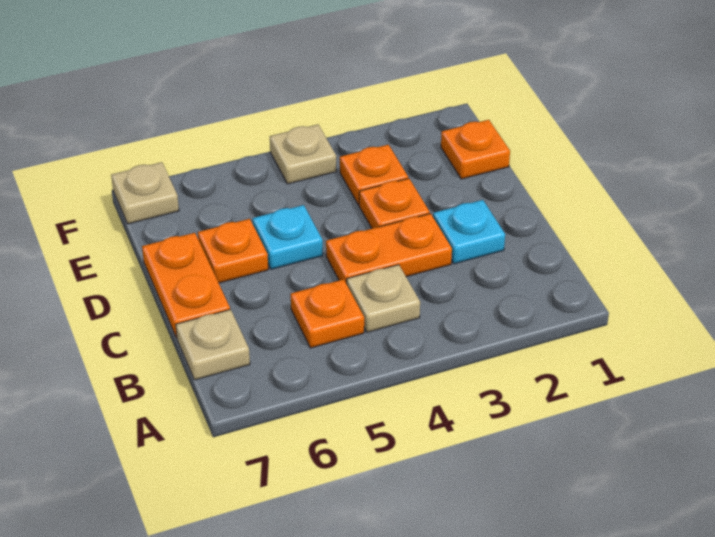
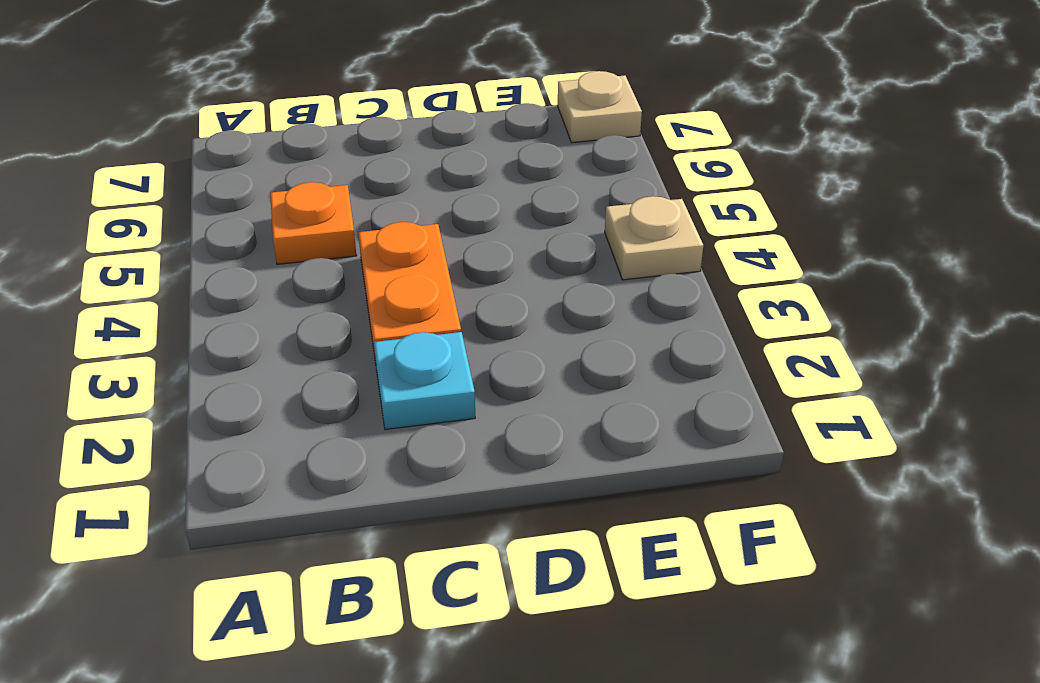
none -> tan plate B4 level 1
none -> tan plate B7 level 1
none -> orange plate C7:D7 level 1

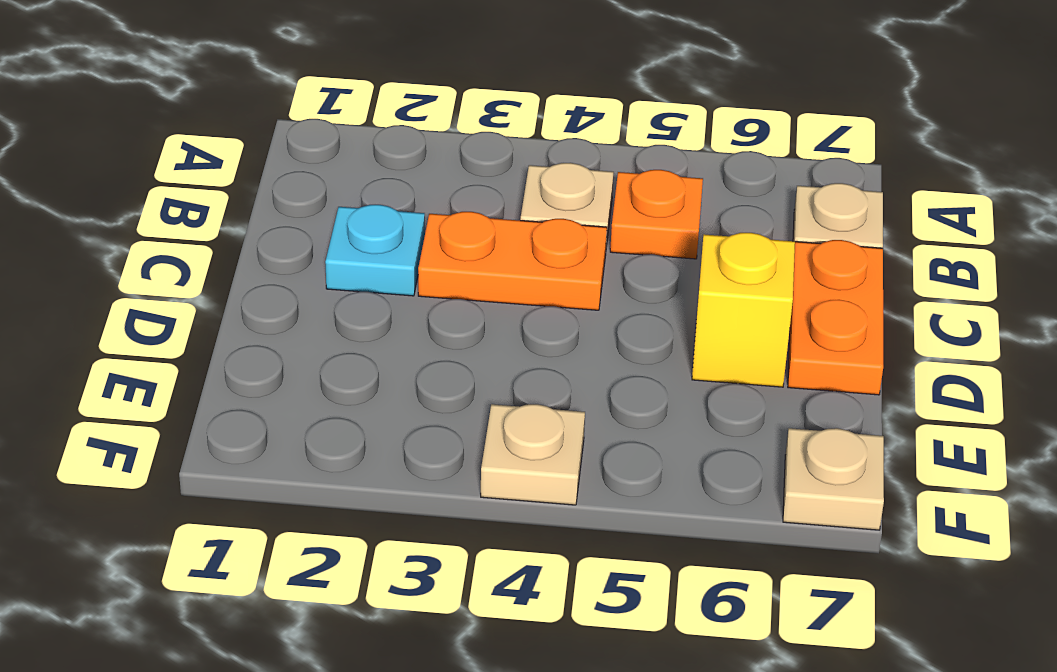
yellow brick D6 level 1 -> orange plate D6 level 1
none -> orange plate D3 level 1
none -> cyan plate D5 level 1
none -> orange plate E1 level 1

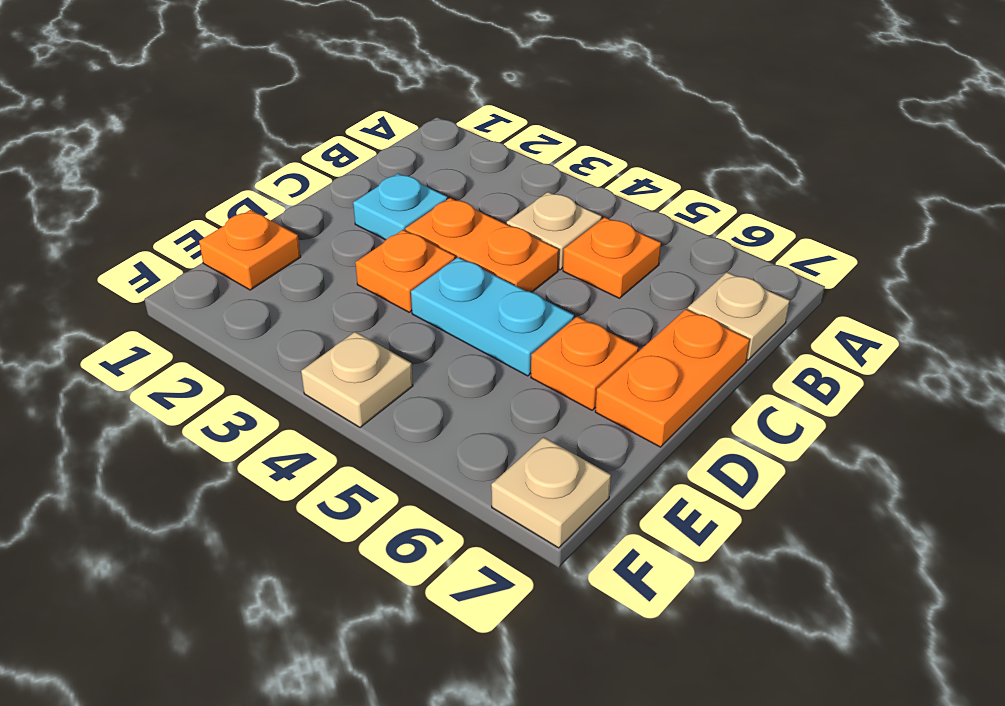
cyan plate D4:D5 level 1 -> cyan plate D5 level 1
none -> orange plate E3 level 1

